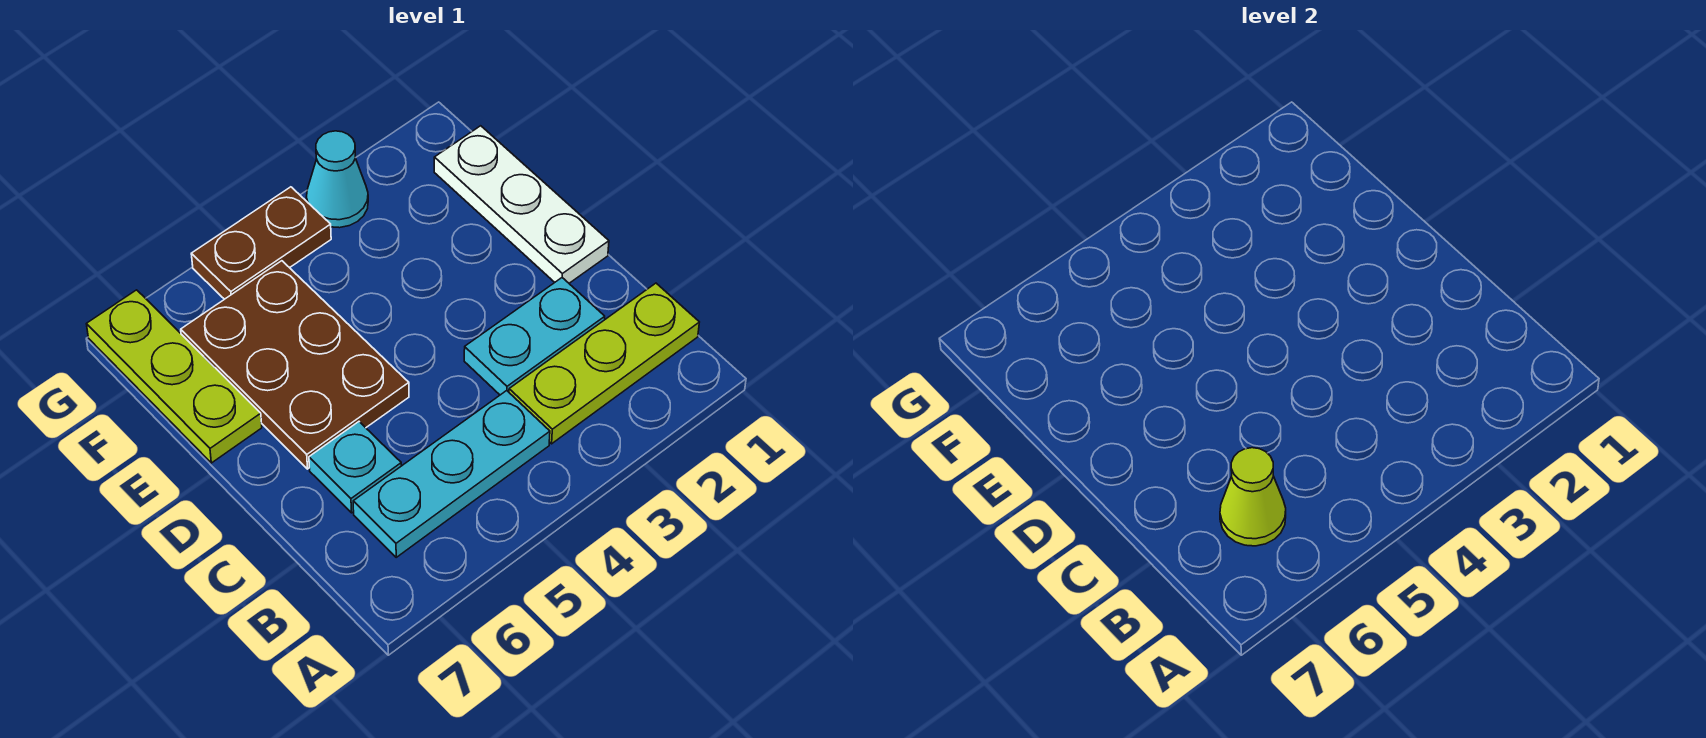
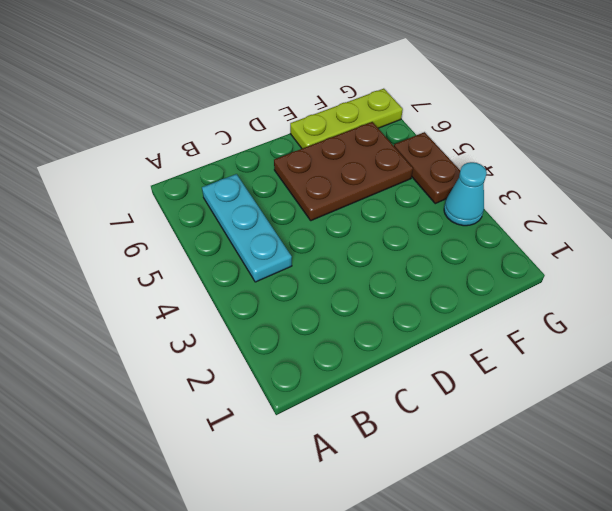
none -> lime plate B1:B3 level 1
none -> cyan plate C2:C3 level 1

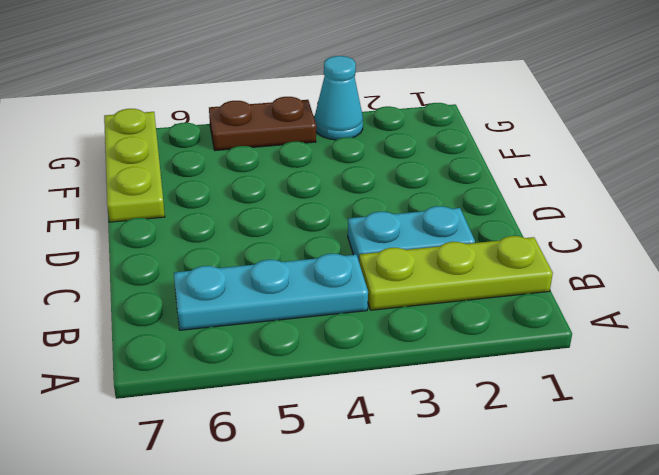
none -> cyan plate C6 level 1
none -> white plate D1:F1 level 1

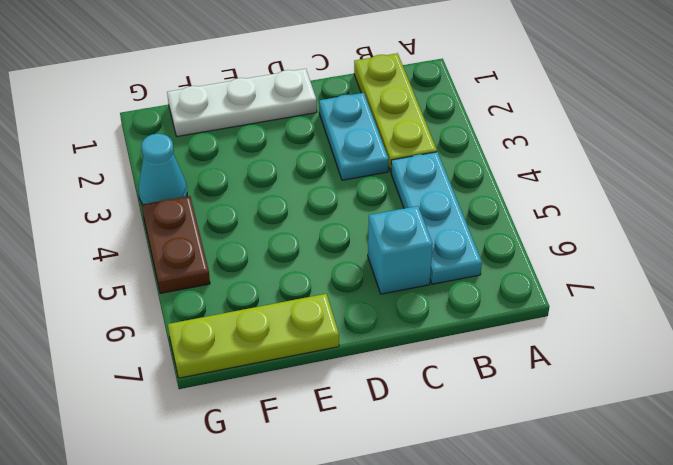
cyan brick C6 level 1 -> cyan plate C6 level 1
none -> brown plate D5:F6 level 1
none -> lime cone B6 level 2

